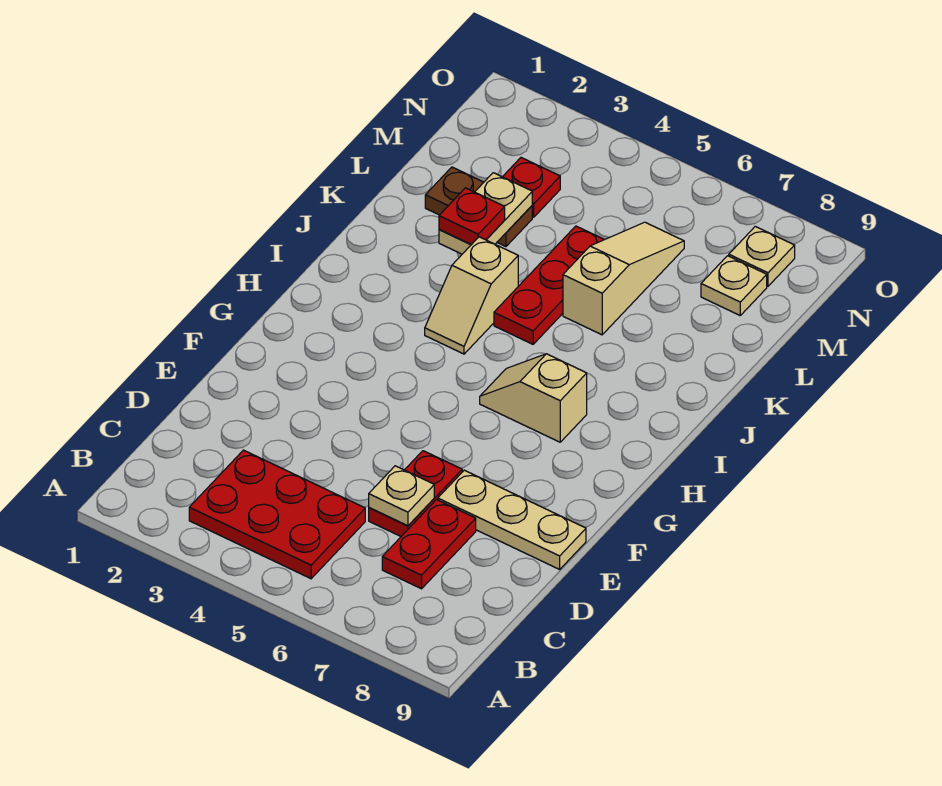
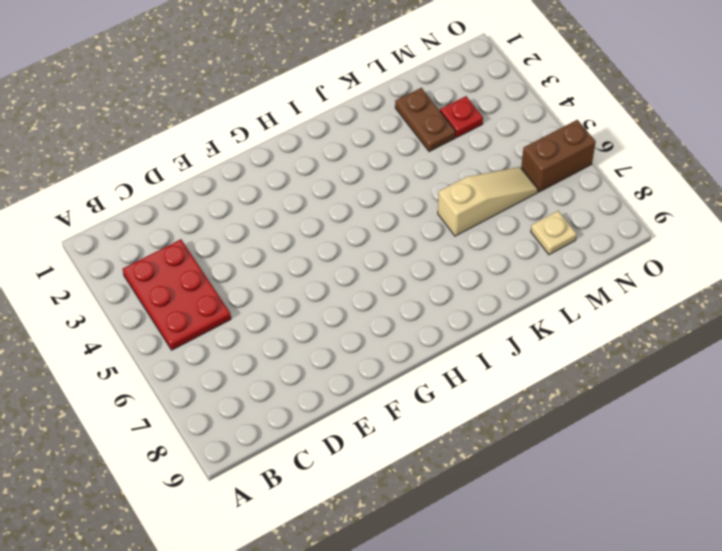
brown brick N6:O6 level 1 -> none
none -> red plate C7:D7 level 1
none -> red plate D6:E6 level 1
none -> tan plate E7:E9 level 1

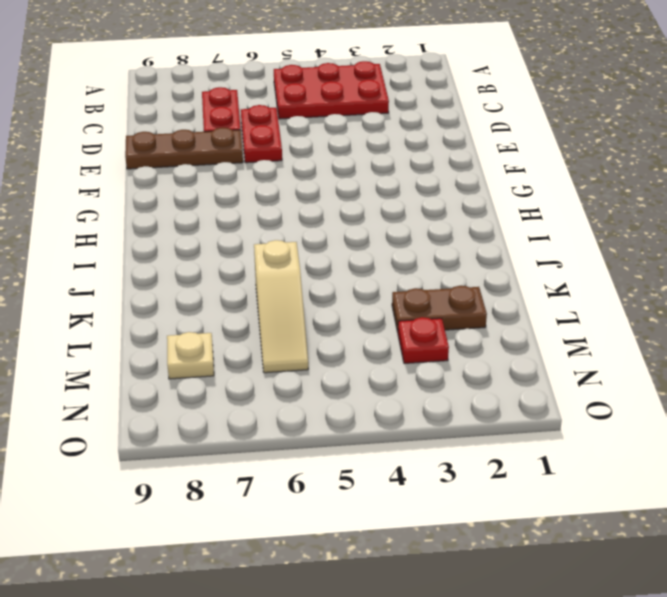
brown plate E7:E9 level 1 -> tan plate E7:E9 level 1
none -> tan slope H6:H7 level 1 top 7
none -> tan slope I4:J4 level 1 top J
none -> red plate J5:L5 level 1

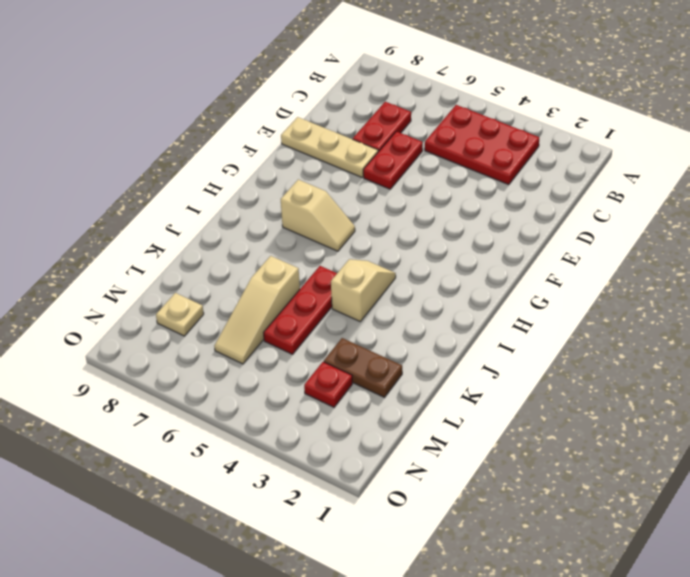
none -> tan plate N8 level 1
none -> tan plate D6 level 2
none -> tan plate K3:L3 level 2

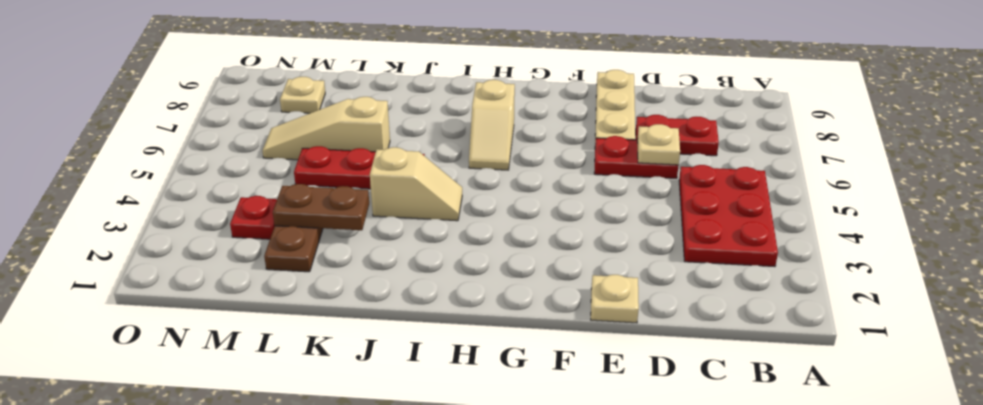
tan plate E1 level 1 -> tan plate N8 level 1
brown plate K3:L3 level 2 -> tan plate K3:L3 level 2
none -> red plate K3 level 3

